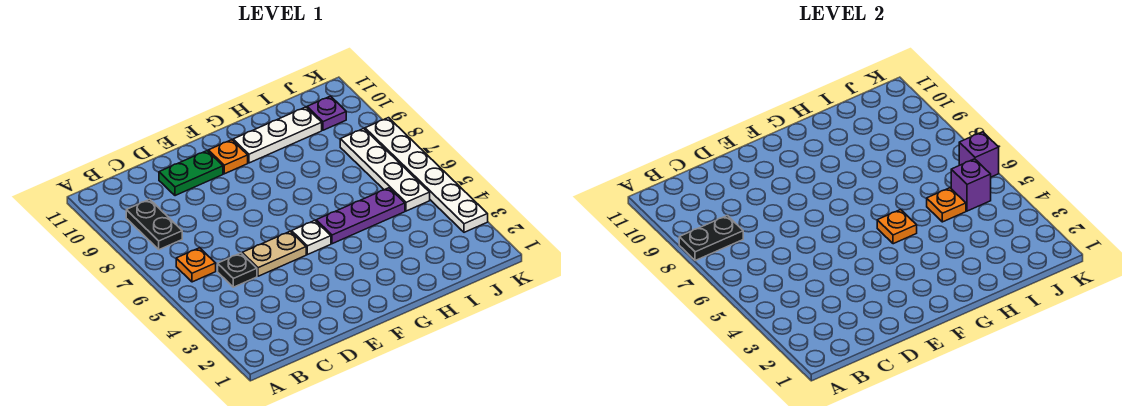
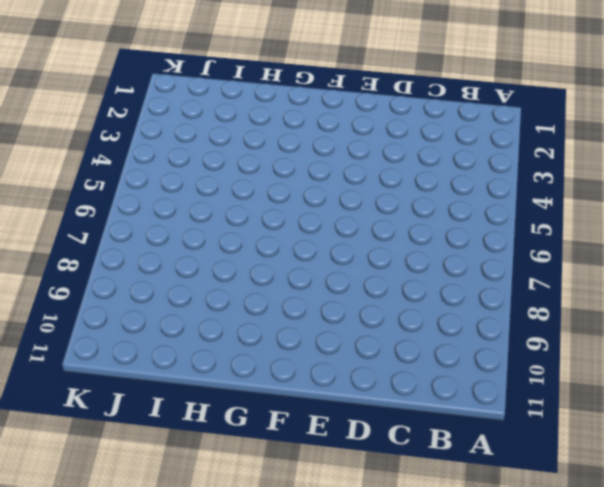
none -> orange plate B6 level 1
none -> black plate B8:B9 level 1
none -> black plate C5 level 1

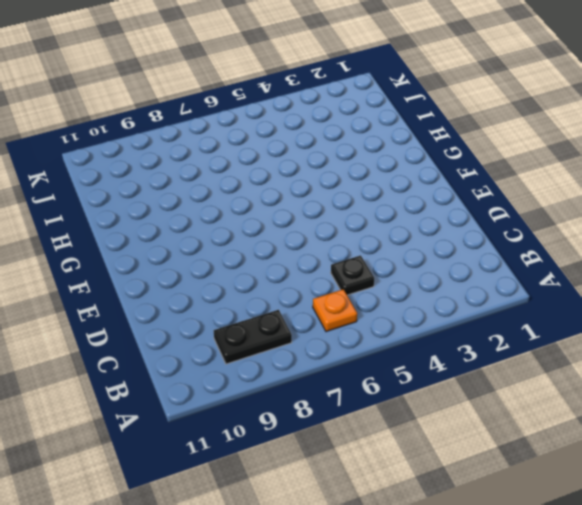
none -> tan plate D5:E5 level 1
none -> green plate D10:E10 level 1
none -> white plate F5 level 1

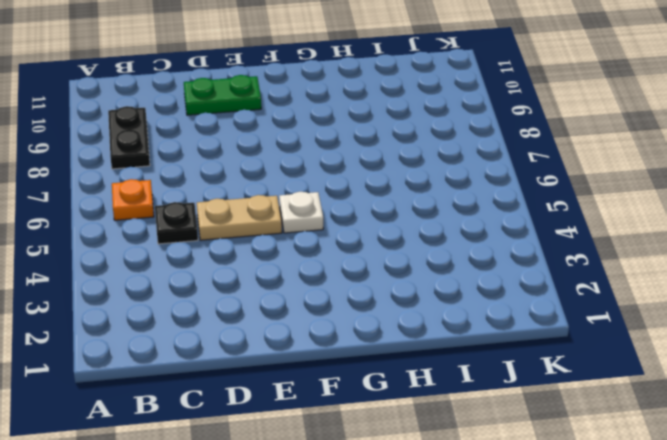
none -> orange plate F10 level 1
none -> purple plate G5:I5 level 1
none -> white plate G10:I10 level 1

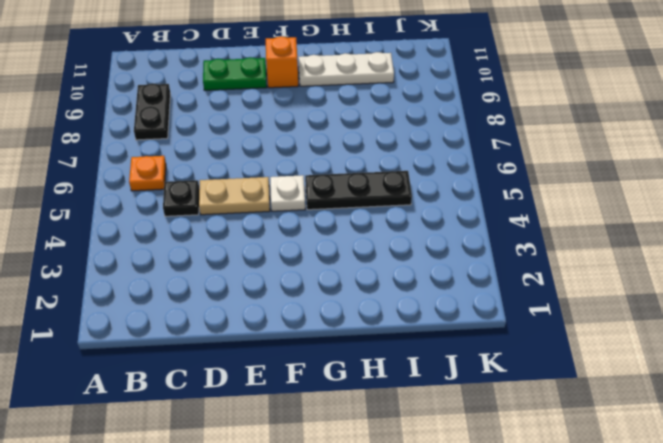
orange brick F10 level 1 -> orange plate F10 level 1
black plate G5:I5 level 1 -> purple plate G5:I5 level 1
none -> white plate J5:J8 level 1
none -> purple plate J10 level 1
none -> white plate K3:K8 level 1

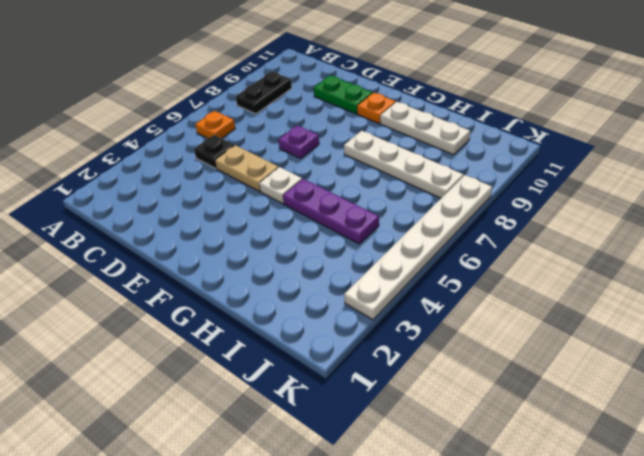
purple plate E7 level 1 -> purple plate J10 level 1
white plate G8:J8 level 1 -> white plate J5:J8 level 1
none -> black plate A8:B8 level 2
none -> orange plate G5 level 2
none -> orange plate I5 level 2

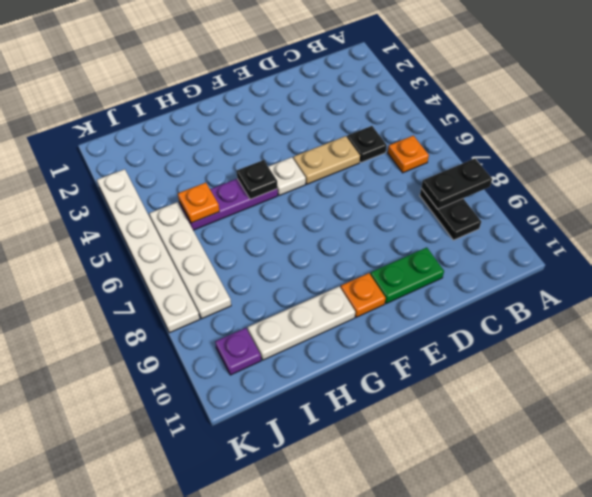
black plate G5 level 2 -> orange plate G5 level 2
none -> purple brick J5 level 2
none -> purple brick K6 level 2

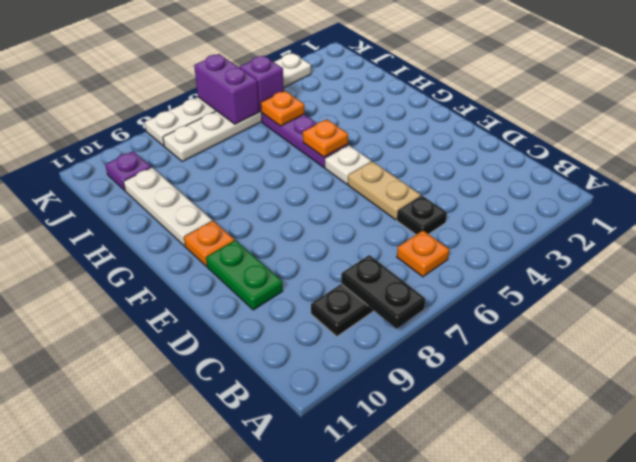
purple brick J6:K6 level 2 -> purple brick K6 level 2

